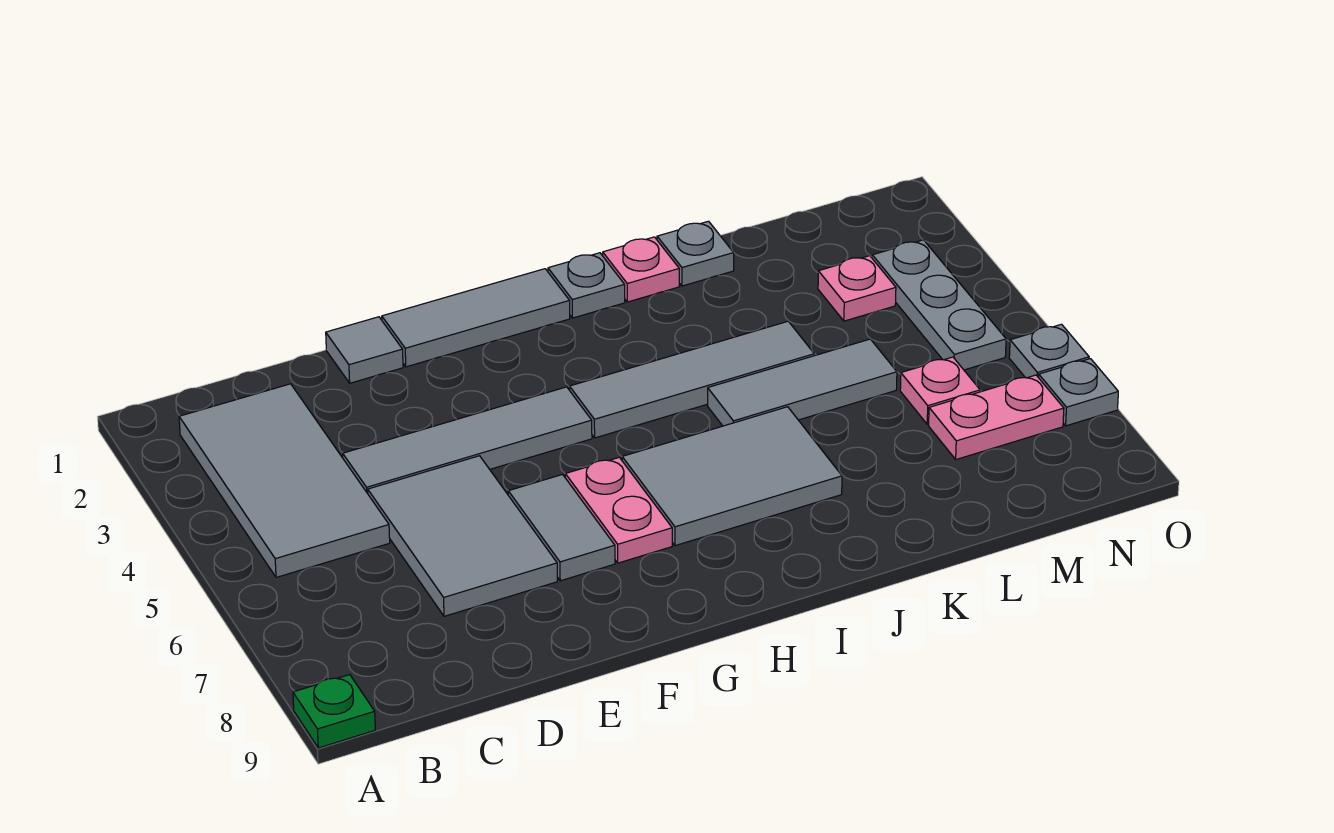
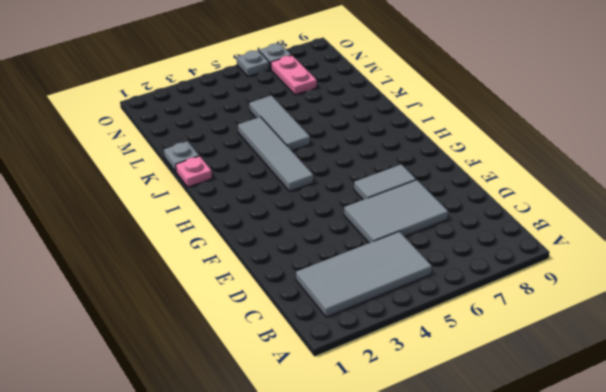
none -> green plate A9 level 1
none -> grey tile D4:G4 level 1
none -> grey tile E1 level 1

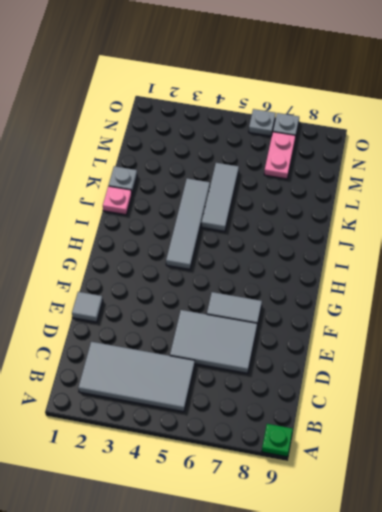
none -> grey tile D4:G4 level 1
none -> grey tile F1:H1 level 1
none -> pink plate G6:G7 level 1

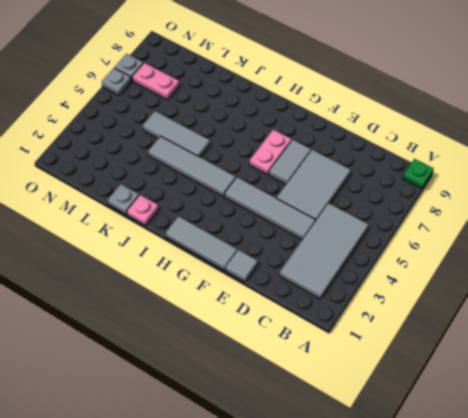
none -> grey tile H6:J7 level 1
none -> grey plate I1 level 1
none -> pink plate M3 level 1

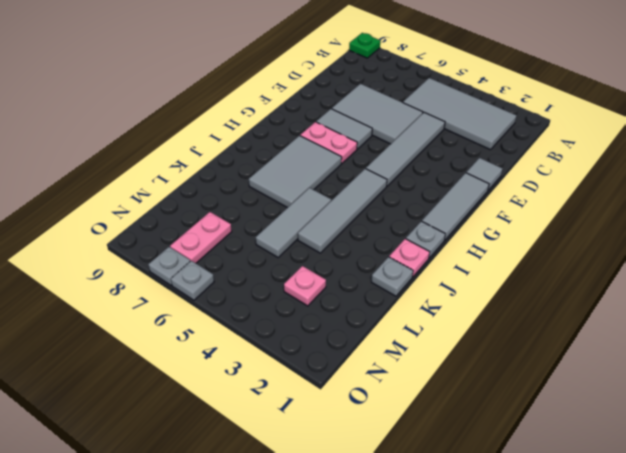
none -> pink plate M6 level 1
none -> grey plate N3:N5 level 1

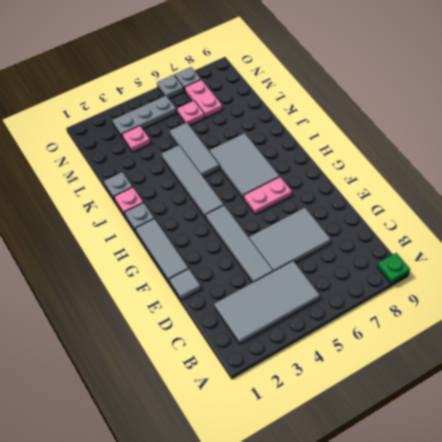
none -> grey tile F6:F7 level 1

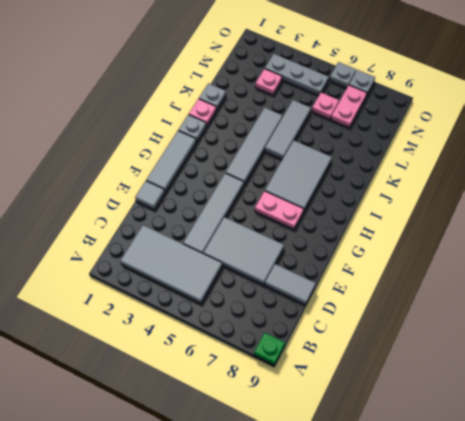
grey tile D8:D9 level 1 -> grey tile F6:F7 level 1

